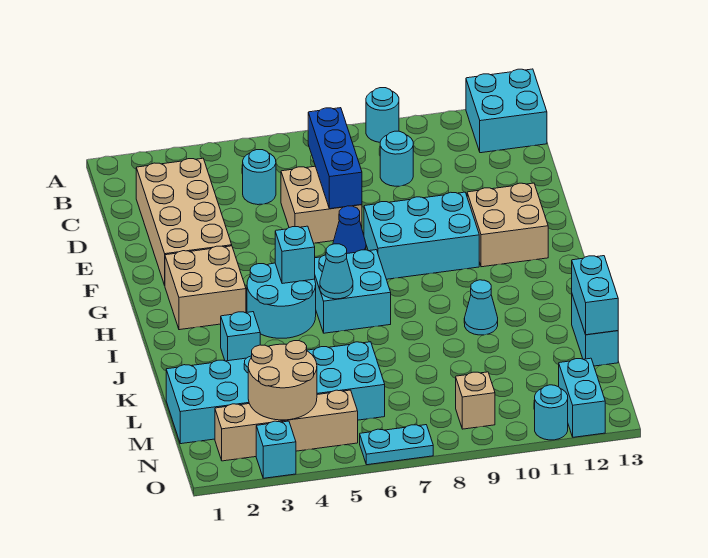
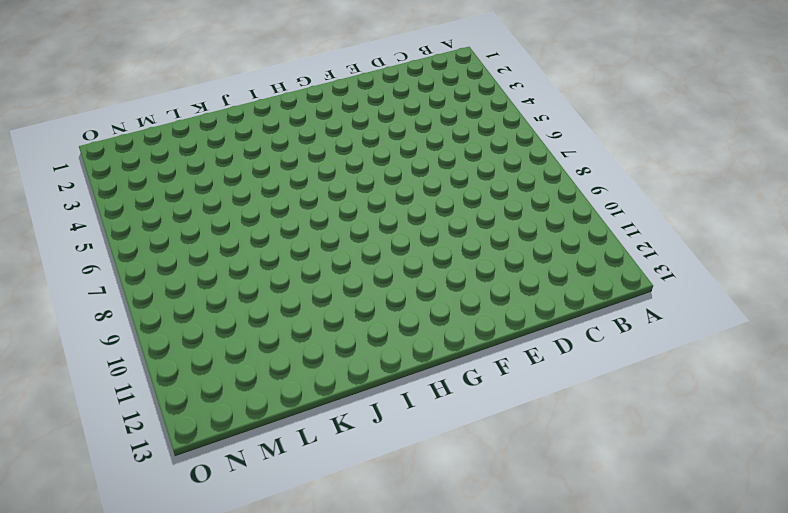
none -> cyan round brick A9 level 1
none -> cyan brick A12:B13 level 1
none -> tan brick C2:F3 level 1

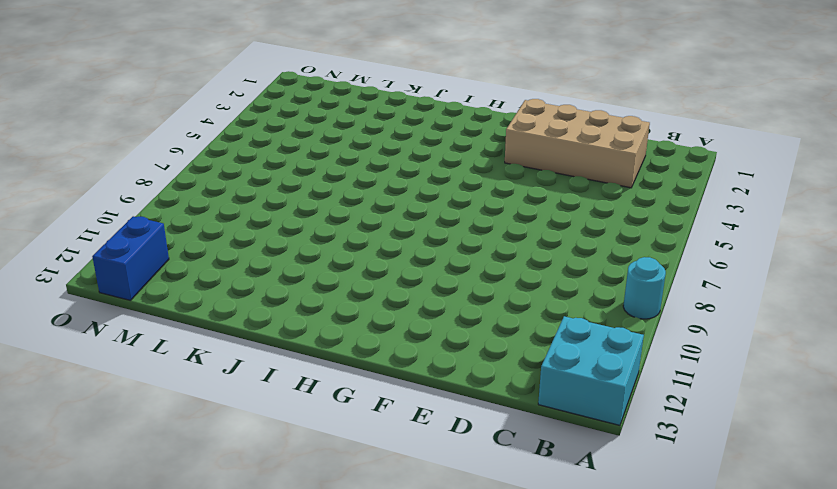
blue brick N12:N13 level 1 -> cyan brick N12:O12 level 1
none -> cyan round brick C5 level 1
none -> cyan round brick C9 level 1
none -> tan brick D6:E7 level 1

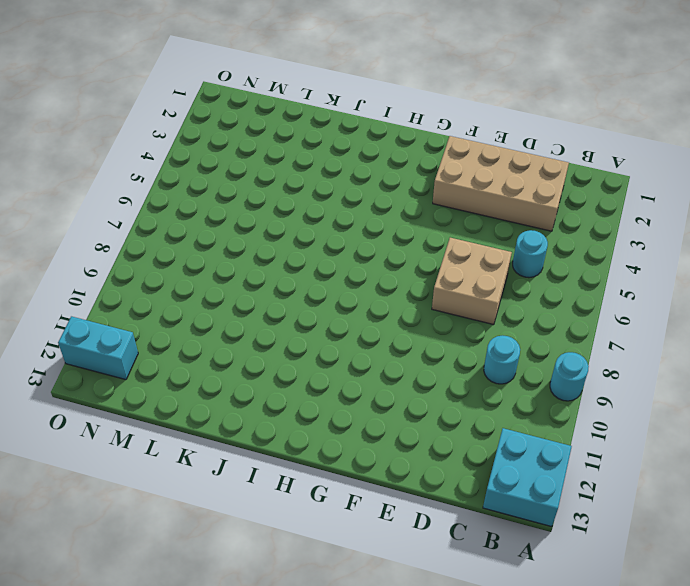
none -> blue cone F7 level 1
none -> cyan brick F8:G10 level 1
none -> tan brick F11:G12 level 1

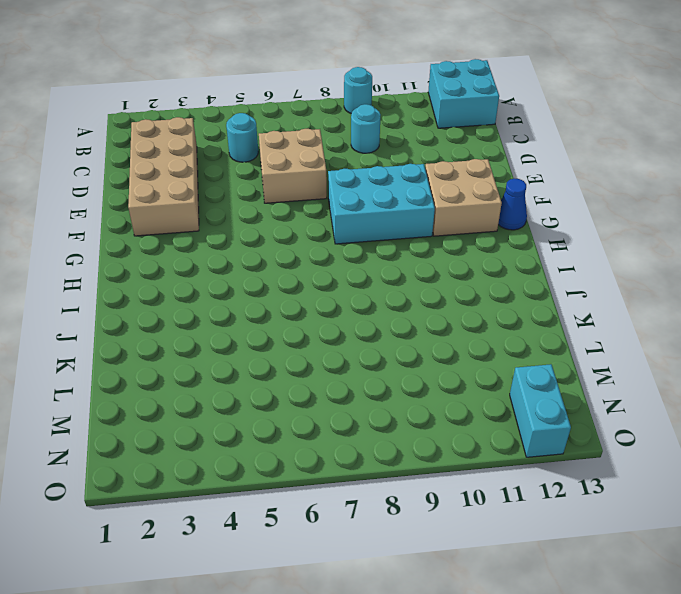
blue cone G13 level 1 -> blue cone F7 level 1
none -> tan brick G2:H3 level 1
none -> cyan round brick H4:I5 level 1
none -> cyan brick H6:I7 level 1

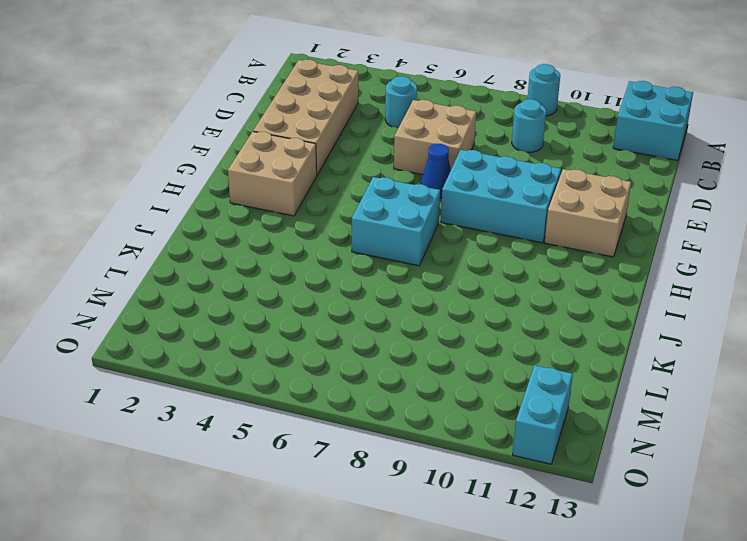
none -> cyan round brick H4:I5 level 1
none -> cyan brick J3 level 1
none -> cyan cone J10 level 1

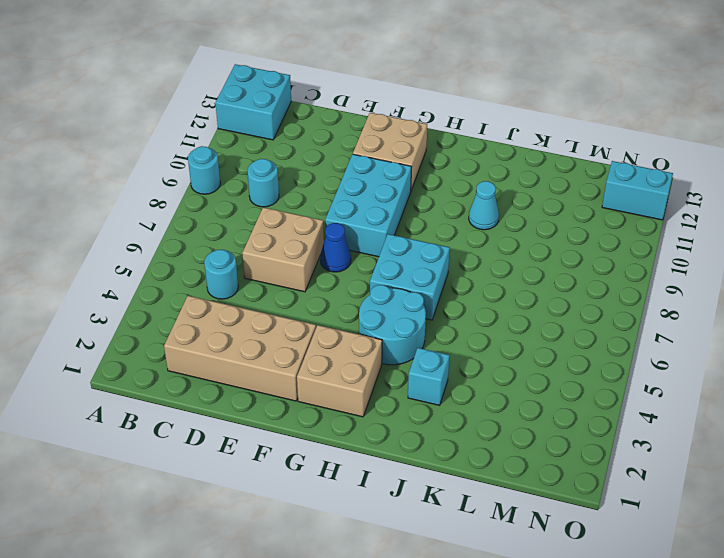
none -> cyan brick K13:L13 level 1
none -> cyan brick L1:M6 level 1
none -> tan brick N2:N5 level 1

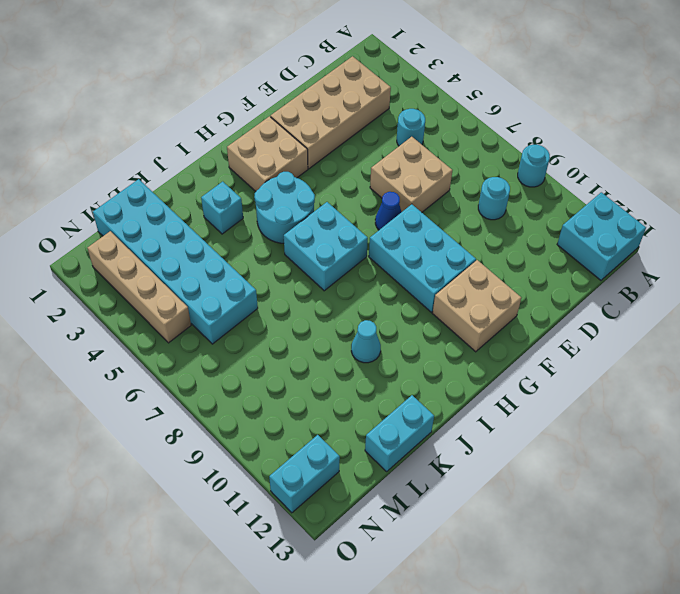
none -> tan brick N9 level 1
none -> cyan brick O3 level 1
none -> cyan plate O6:O7 level 1

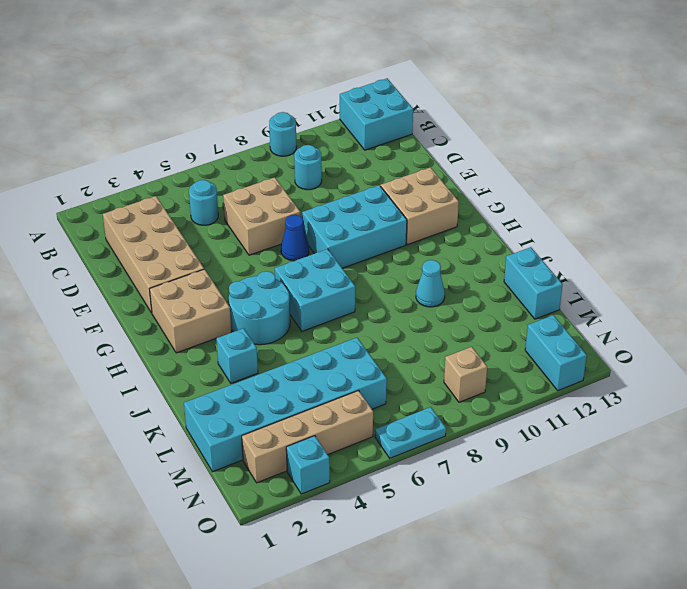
none -> cyan round brick O11 level 1
none -> blue brick C7:E7 level 2
none -> cyan brick H5 level 2

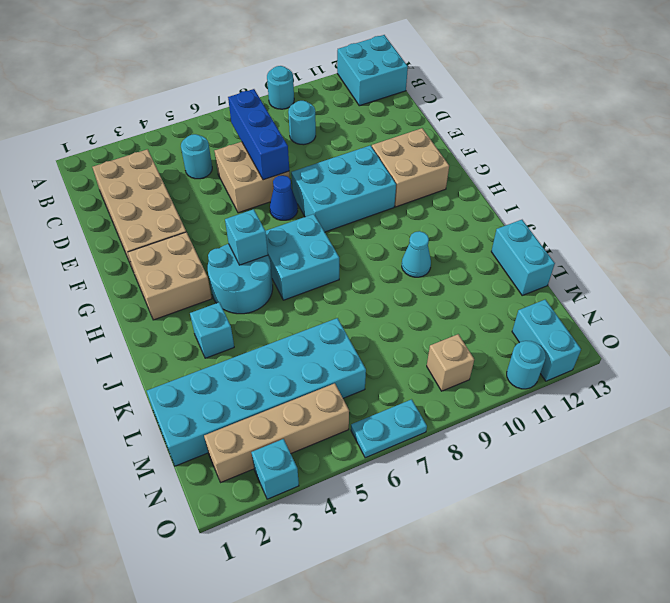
none -> cyan cone I6 level 2
none -> cyan brick K13:L13 level 2
none -> tan round brick M3:N4 level 2

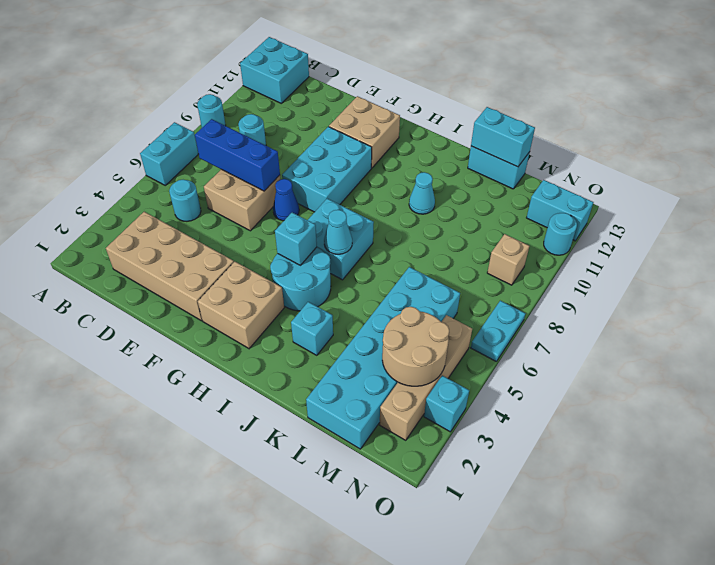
cyan brick A6:A7 level 1 -> none

